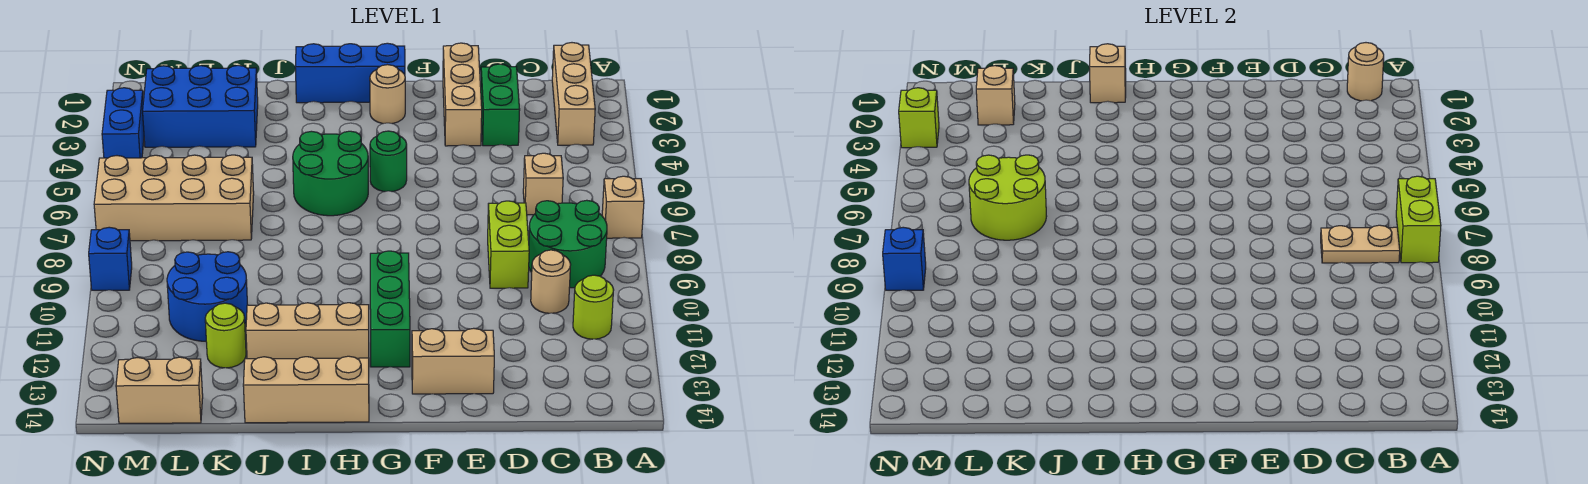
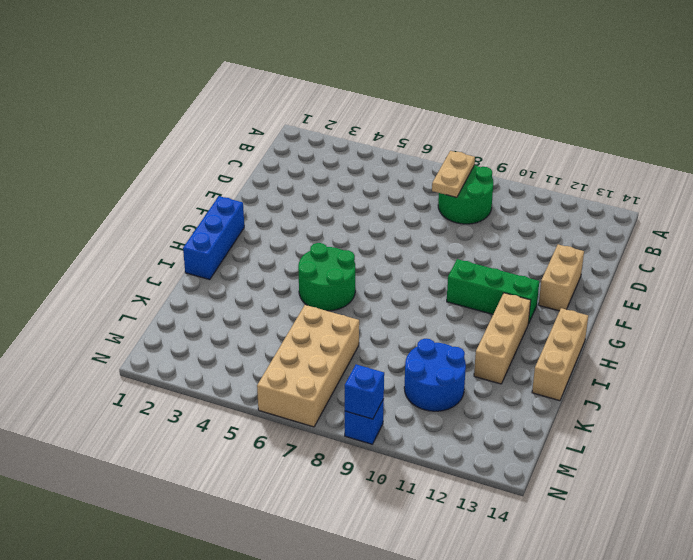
none -> tan brick A7 level 1
none -> tan brick B1:B3 level 1
none -> lime round brick B11 level 1
none -> tan brick C6 level 1

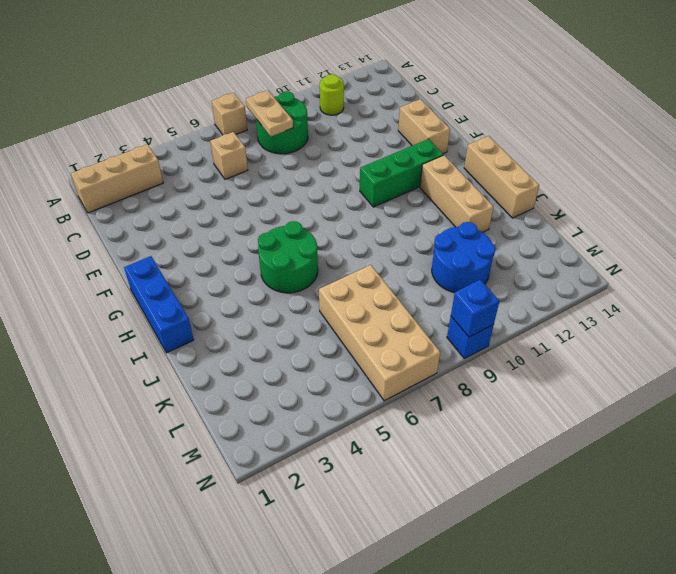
none -> tan round brick C10 level 1
none -> green brick D2:D3 level 1
none -> lime brick D8:D9 level 1
none -> tan brick E1:E3 level 1

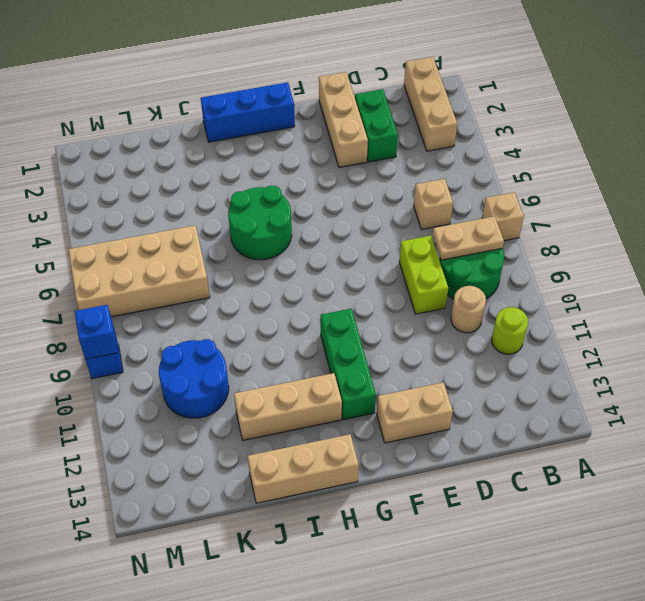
none -> tan round brick G2 level 1
none -> green round brick G5 level 1
none -> blue brick K2:M3 level 1
none -> lime round brick K12 level 1

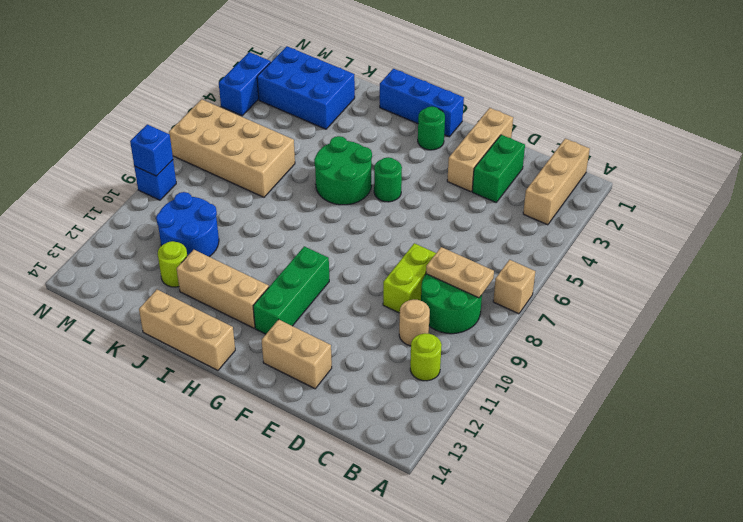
green round brick G2 level 1 -> tan round brick G2 level 1
none -> tan brick C6 level 1
none -> tan brick L14:M14 level 1
none -> lime brick A7:A8 level 2
none -> tan round brick B1 level 2

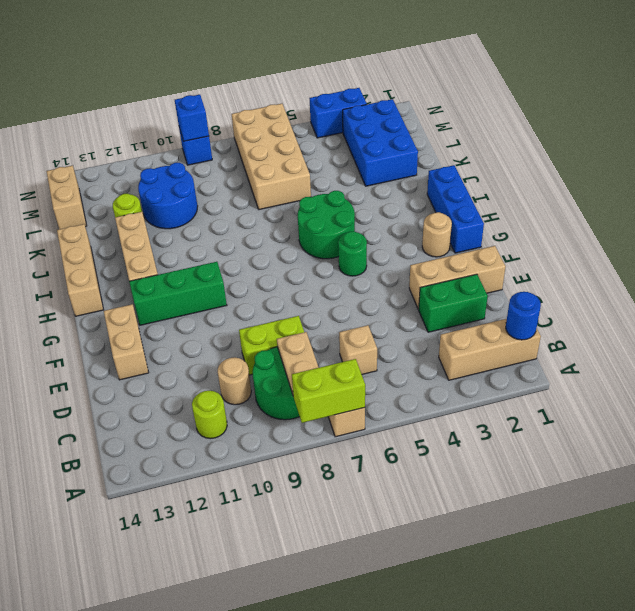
blue round brick B1 level 2 -> tan round brick B1 level 2
none -> tan brick I1 level 2
none -> lime round brick K6:L7 level 2
none -> tan brick L2 level 2
none -> lime brick N3 level 2

